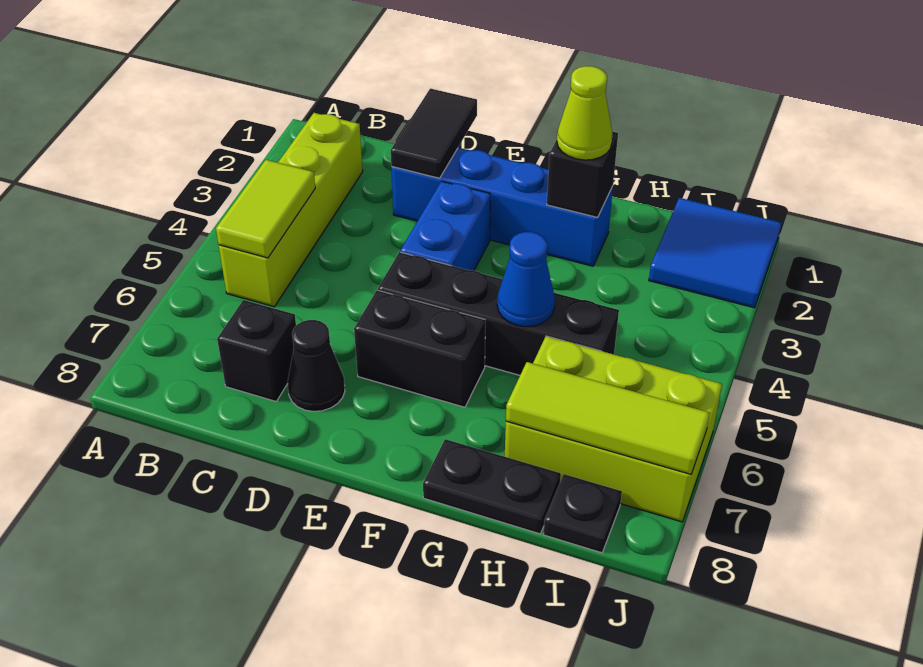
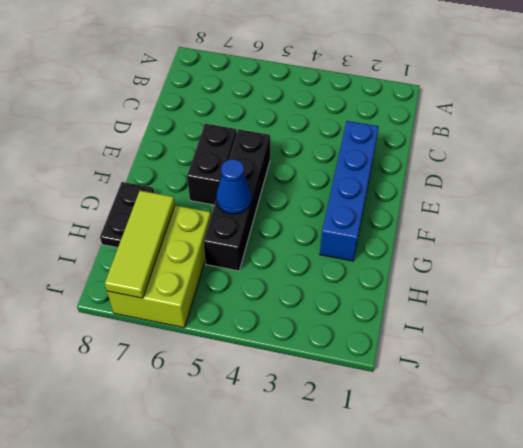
none -> lime brick B2:B5 level 1
none -> black brick C7 level 1
none -> black cone D7 level 1

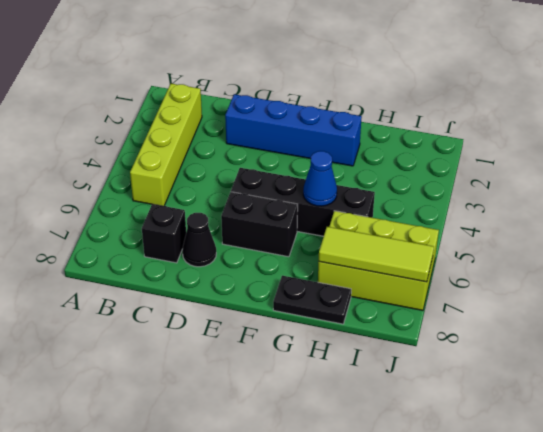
none -> blue brick E3:E4 level 1
none -> blue tile I1:J2 level 1
none -> black plate I8 level 1

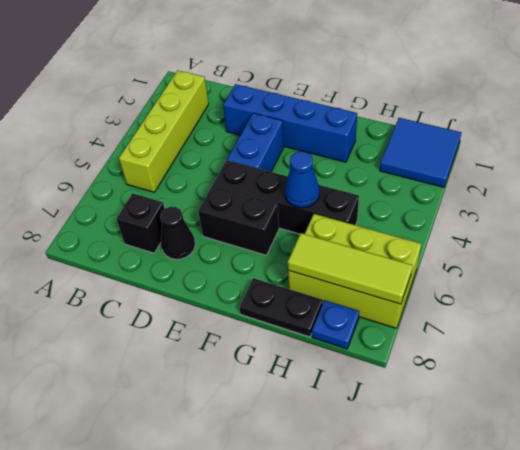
blue plate I8 level 1 -> black plate I8 level 1
none -> lime tile B4:B5 level 2
none -> black tile D1:D2 level 2
none -> black brick G2 level 2

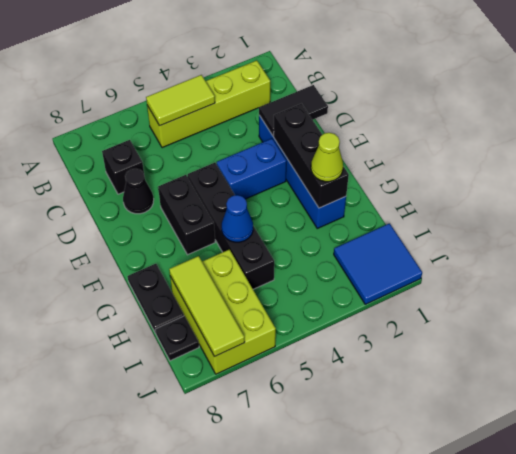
black brick E2:G2 level 2 -> black brick G2 level 2

